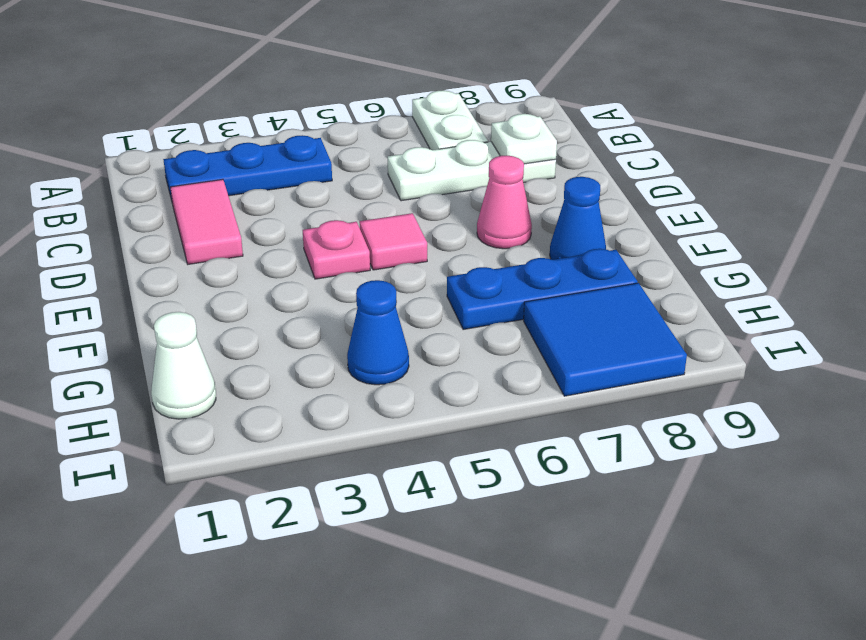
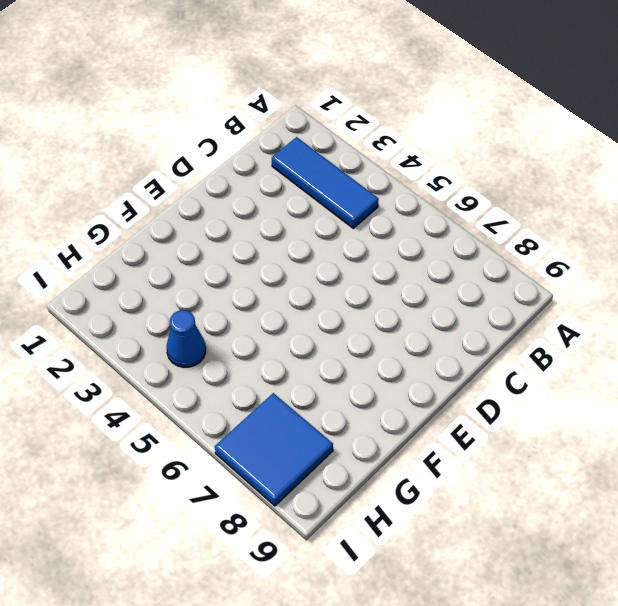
blue tile B2:B4 level 1 -> blue plate B2:B4 level 1
none -> white plate A7:B7 level 1
none -> pink tile C2:D2 level 1
none -> white plate C6:C8 level 1

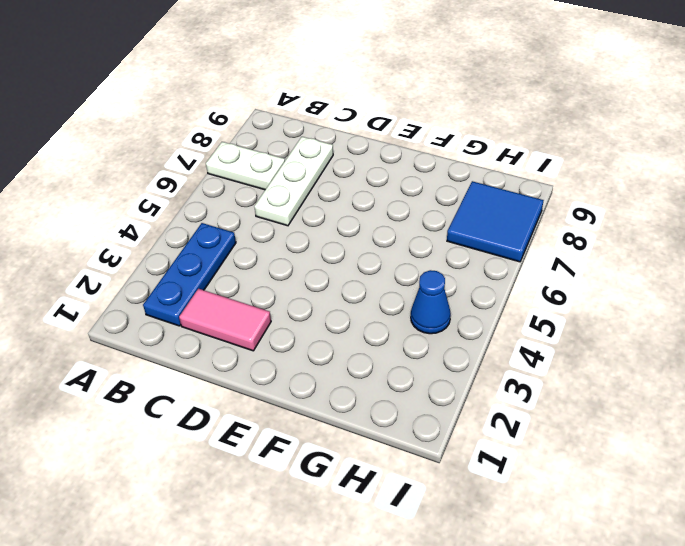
none -> pink plate E4 level 1
none -> pink tile E5 level 1
none -> pink cone E7 level 1

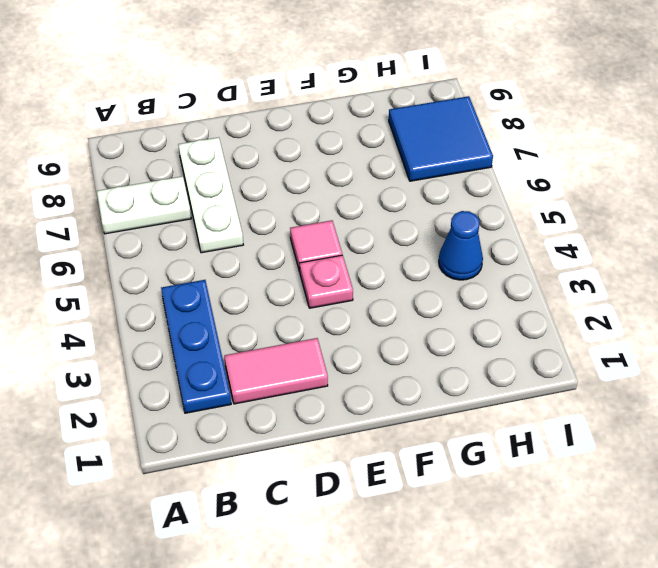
none -> pink cone E7 level 1
none -> blue cone F8 level 1
none -> blue plate G6:G8 level 1

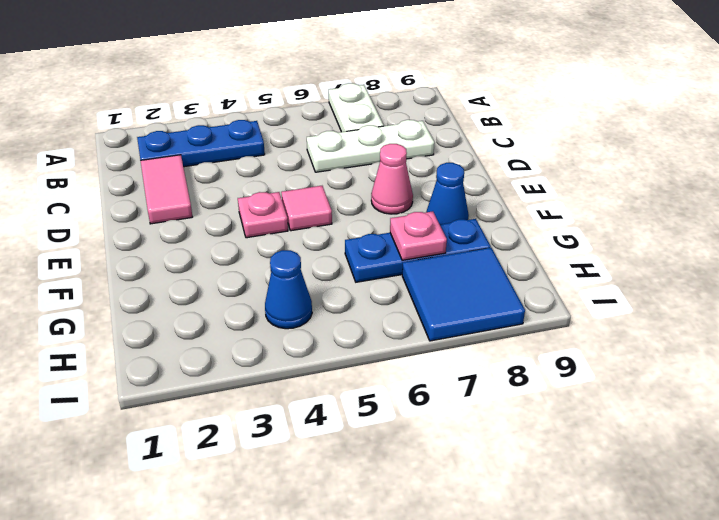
pink plate G7 level 2 -> none
none -> white cone H1 level 1
none -> white plate C8 level 2

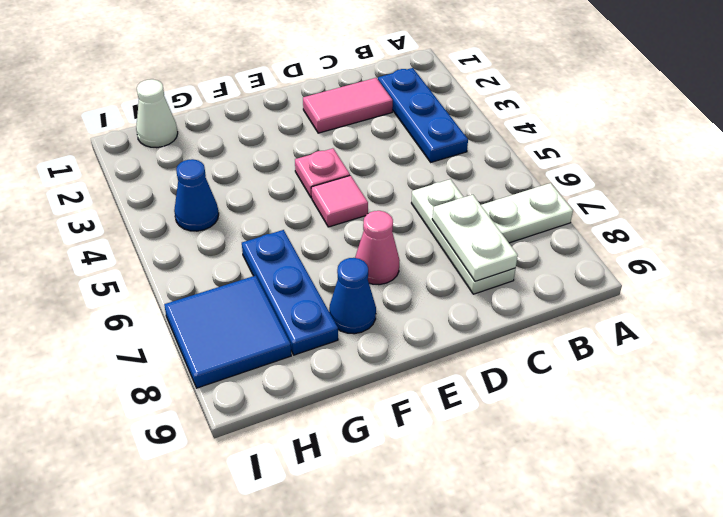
white plate C7:C8 level 2 -> white plate C8 level 2

